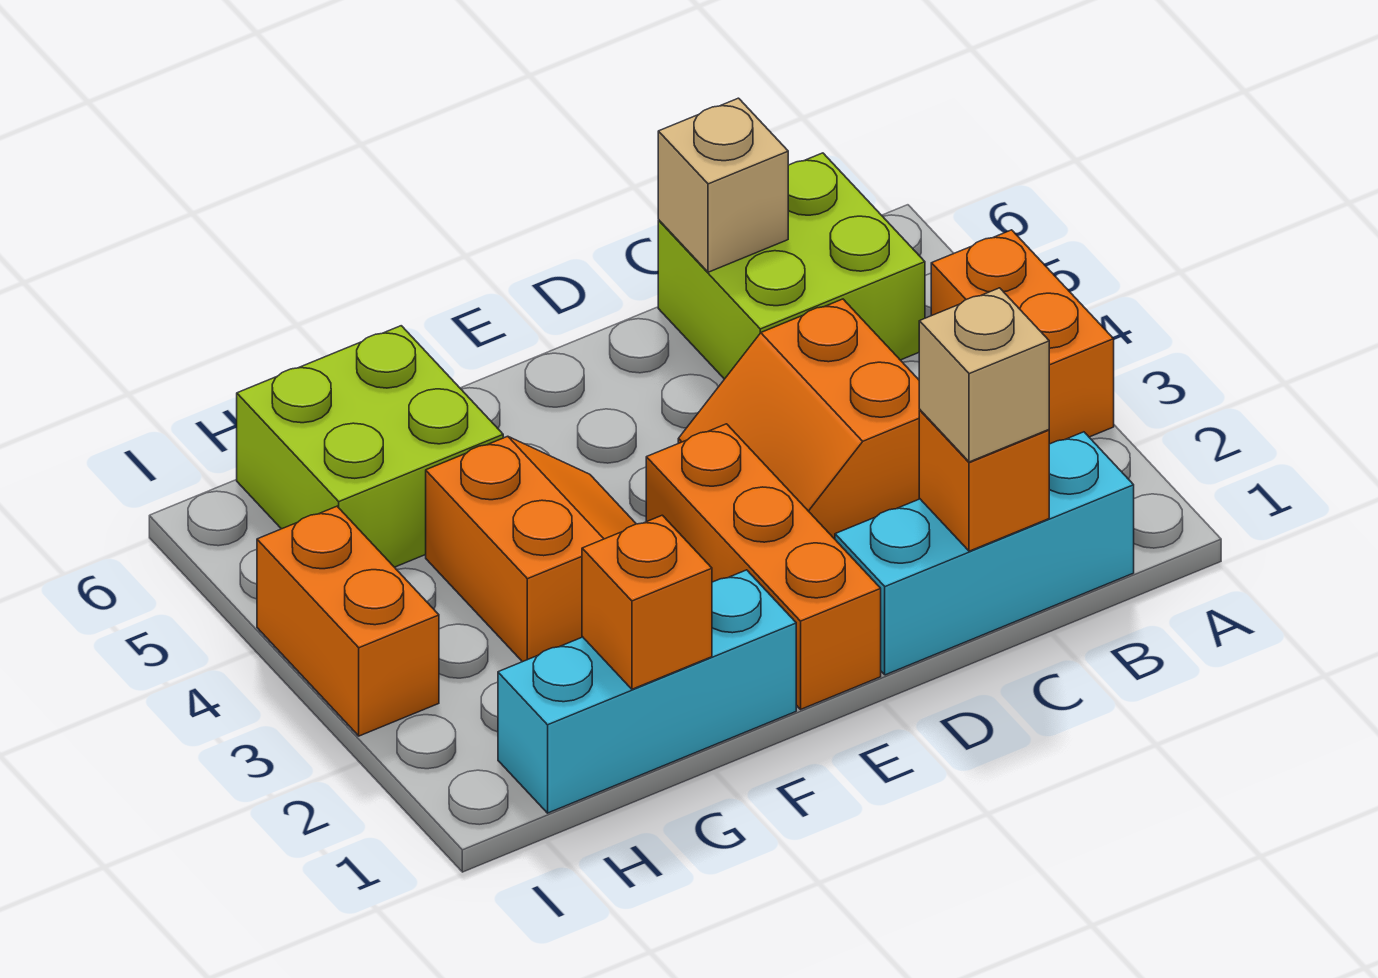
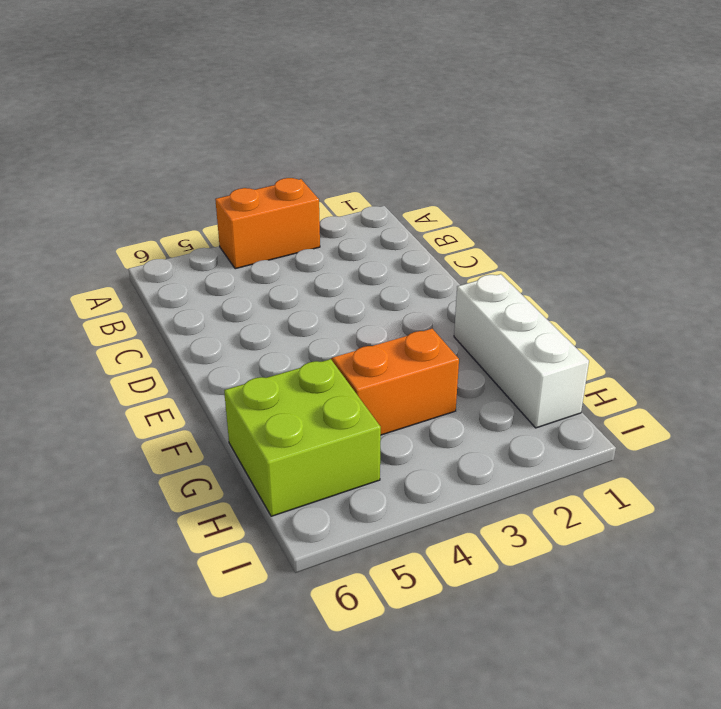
white brick F1:H1 level 1 -> cyan brick F1:H1 level 1
none -> cyan brick B1:D1 level 1
none -> lime brick B5:C6 level 1
none -> orange slope C3:D4 level 1 top C

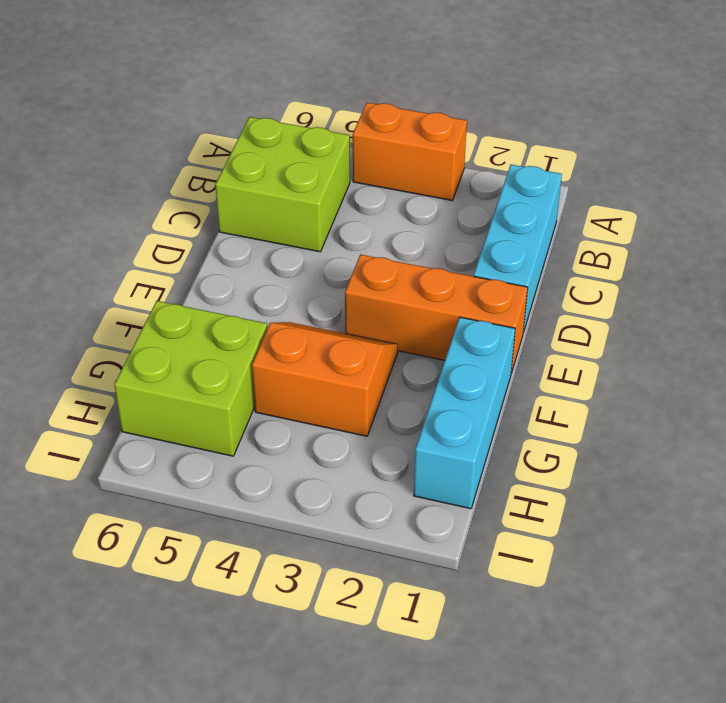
none -> orange slope C3:D4 level 1 top C
none -> orange brick I3:I4 level 1
none -> orange brick C1 level 2

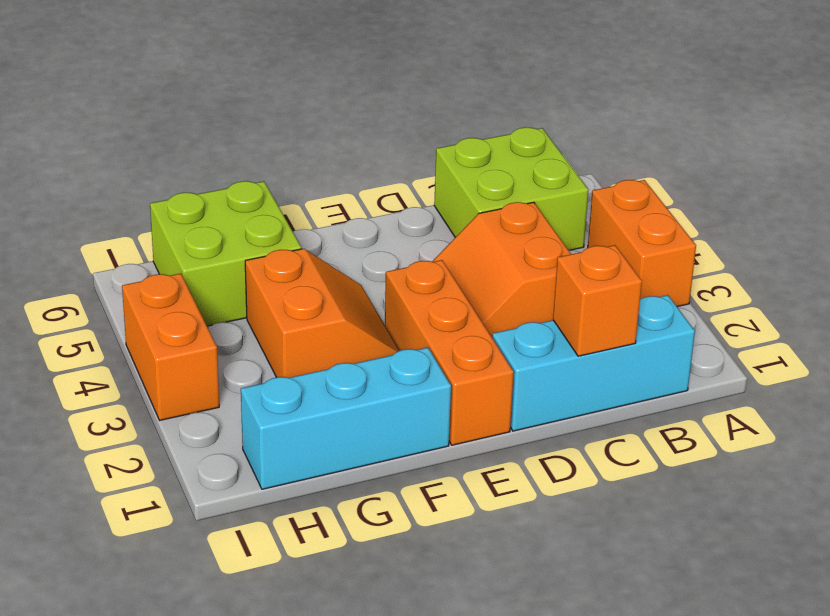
none -> tan brick C6 level 2
none -> orange brick G1 level 2
none -> tan brick C1 level 3

